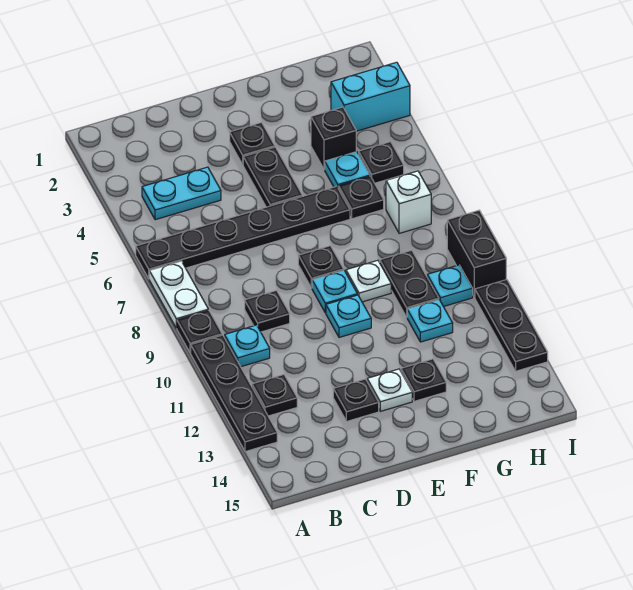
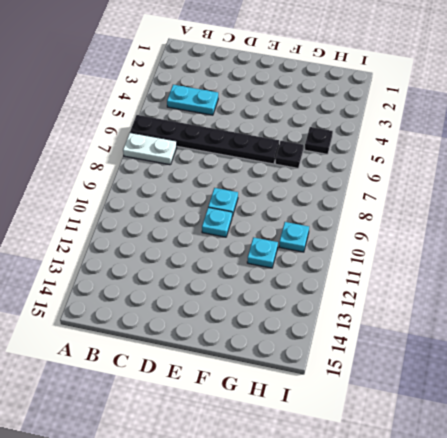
white plate A7:B7 level 1 -> white plate A7:A8 level 1
none -> black plate A9 level 1
none -> black plate A10:A13 level 1
none -> cyan plate B10 level 1

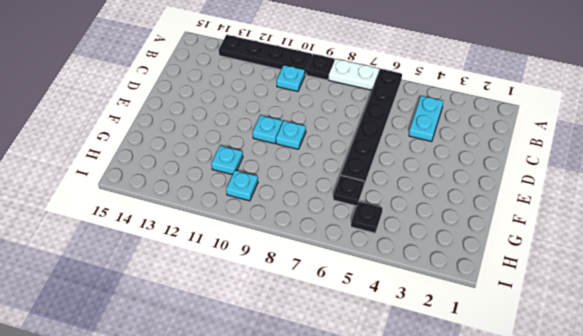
none -> black plate B12 level 1
none -> black plate C9 level 1
none -> black plate D13 level 1

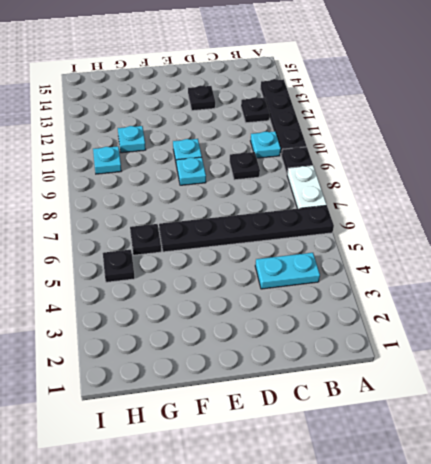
none -> black plate E3 level 1
none -> black plate E4:E5 level 1
none -> black plate E8 level 1

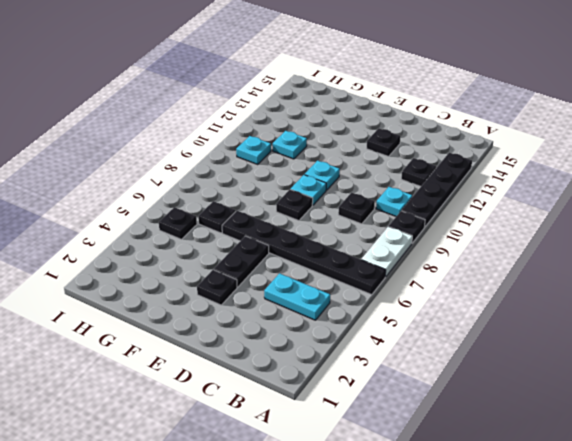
none -> white plate E13 level 1
none -> white plate F9 level 1
none -> black plate F13 level 1

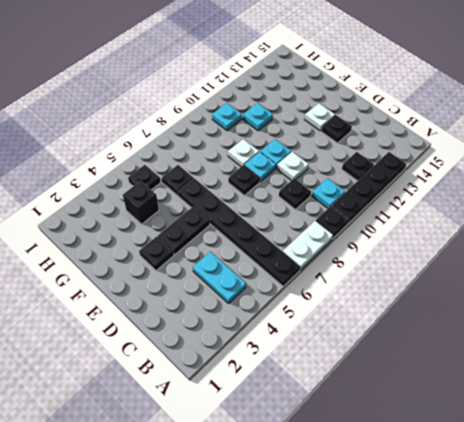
white plate D10 level 1 -> none
none -> black plate F13 level 1
none -> cyan plate G5 level 1
none -> black plate G9:G10 level 1

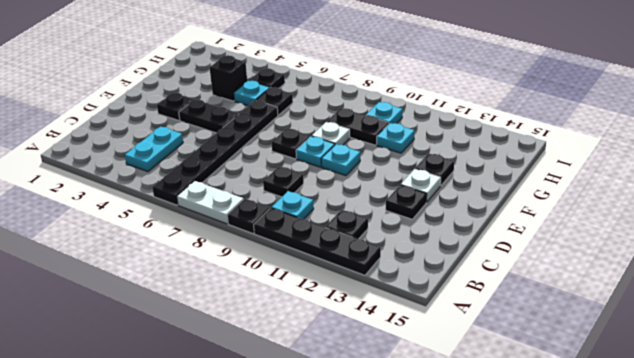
none -> cyan brick H3:I3 level 1
none -> white brick H7 level 1
none -> black brick I9:I10 level 1

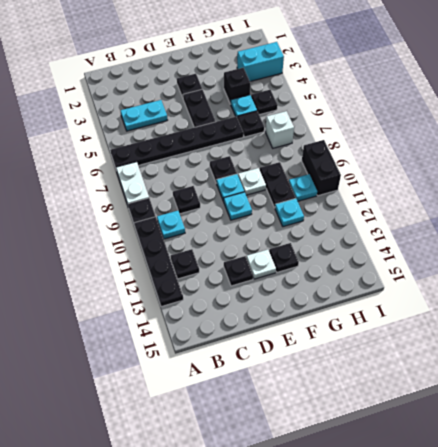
none -> black plate I11:I13 level 1

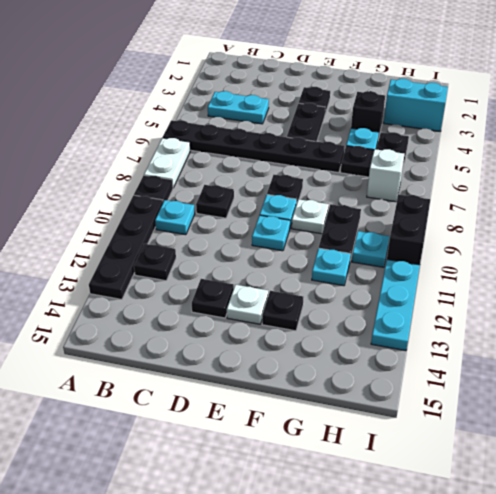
cyan plate I11:I13 level 1 -> black plate I11:I13 level 1

